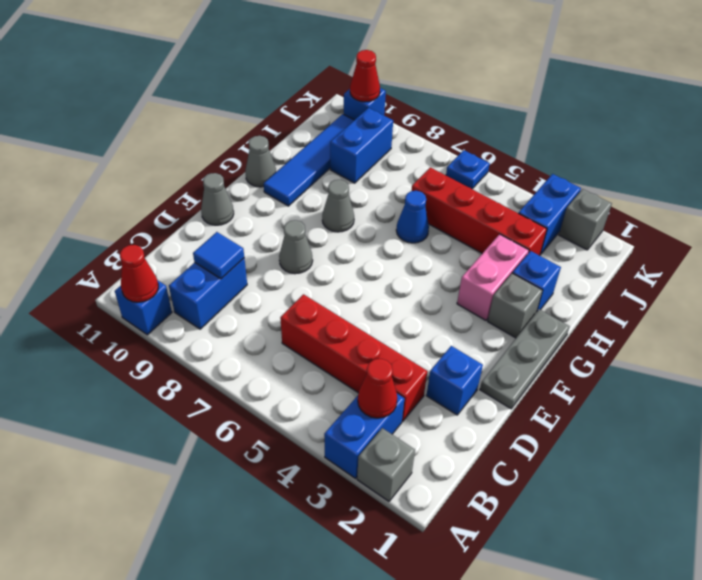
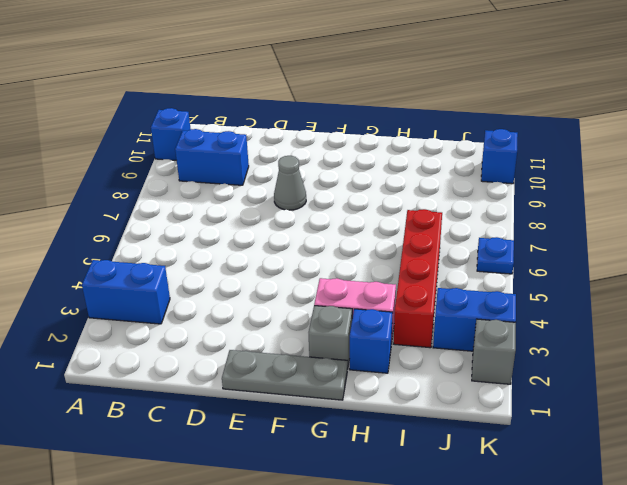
none -> grey brick A2 level 1
none -> red brick C3:C6 level 1
none -> blue brick D2 level 1

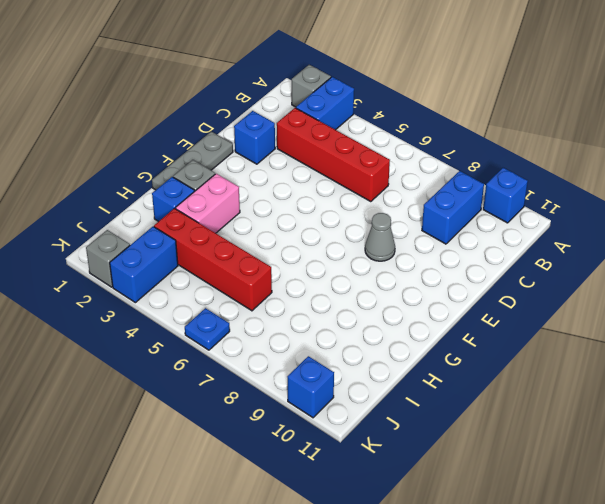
none -> grey cone E11 level 1
none -> grey cone G8 level 1
none -> blue tile G10:J10 level 1

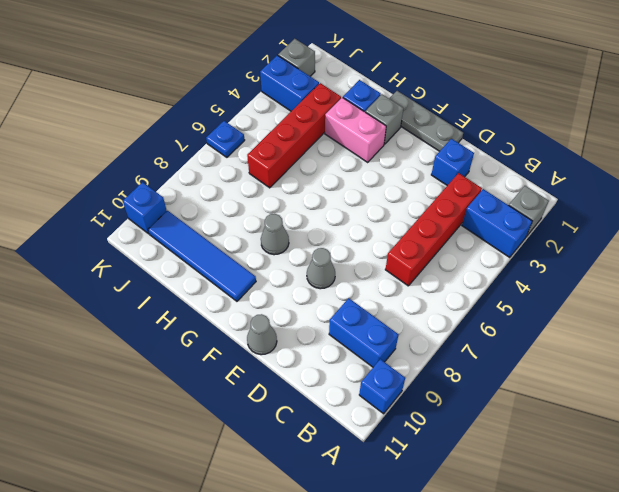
none -> grey cone G11 level 1
none -> blue cone H6 level 1
none -> blue brick I9:J9 level 1

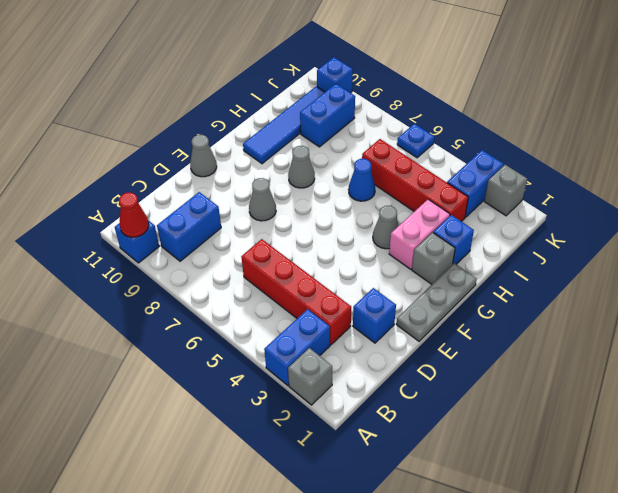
grey cone G4 level 1 -> grey cone G11 level 1
none -> red cone B3 level 2
none -> blue tile C9 level 2
none -> red cone K10 level 2

